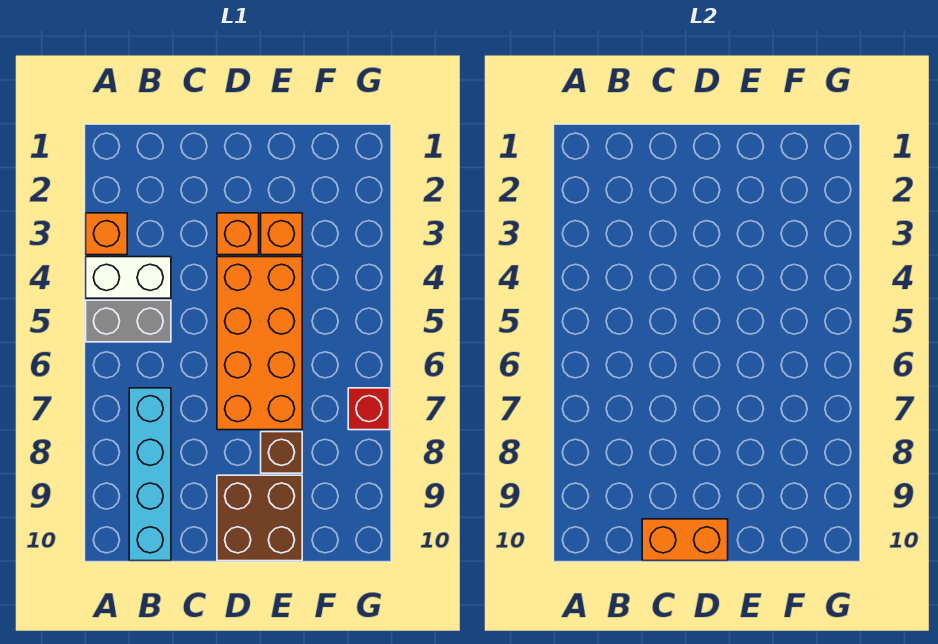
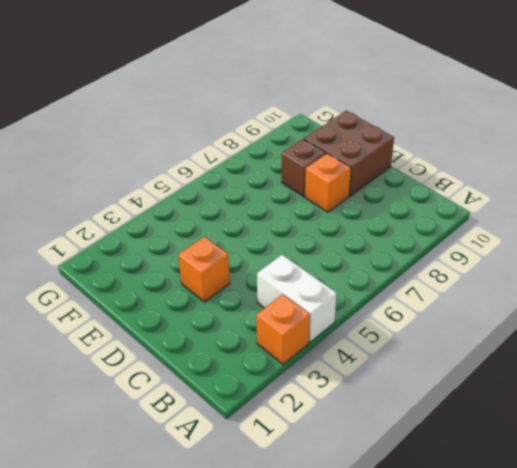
orange brick D8 level 1 -> orange brick E3 level 1
none -> grey brick A5:B5 level 1
none -> cyan brick B7:B10 level 1

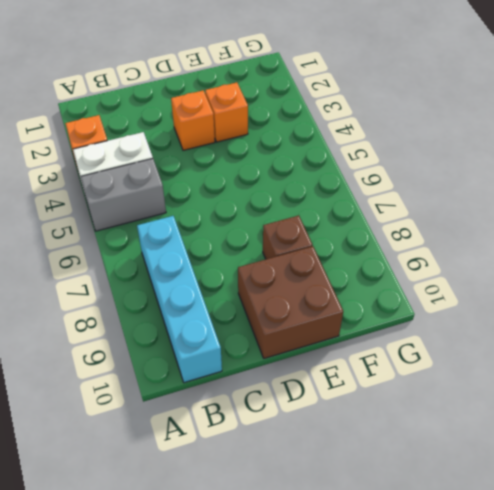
none -> orange brick D4:E7 level 1
none -> red brick G7 level 1

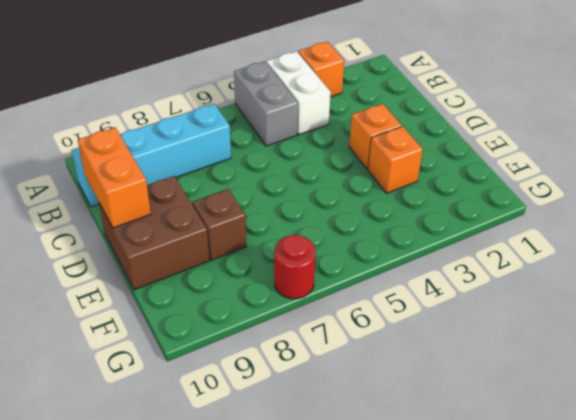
red round brick G7 level 1 -> red brick G7 level 1
none -> orange brick D4:E7 level 1

